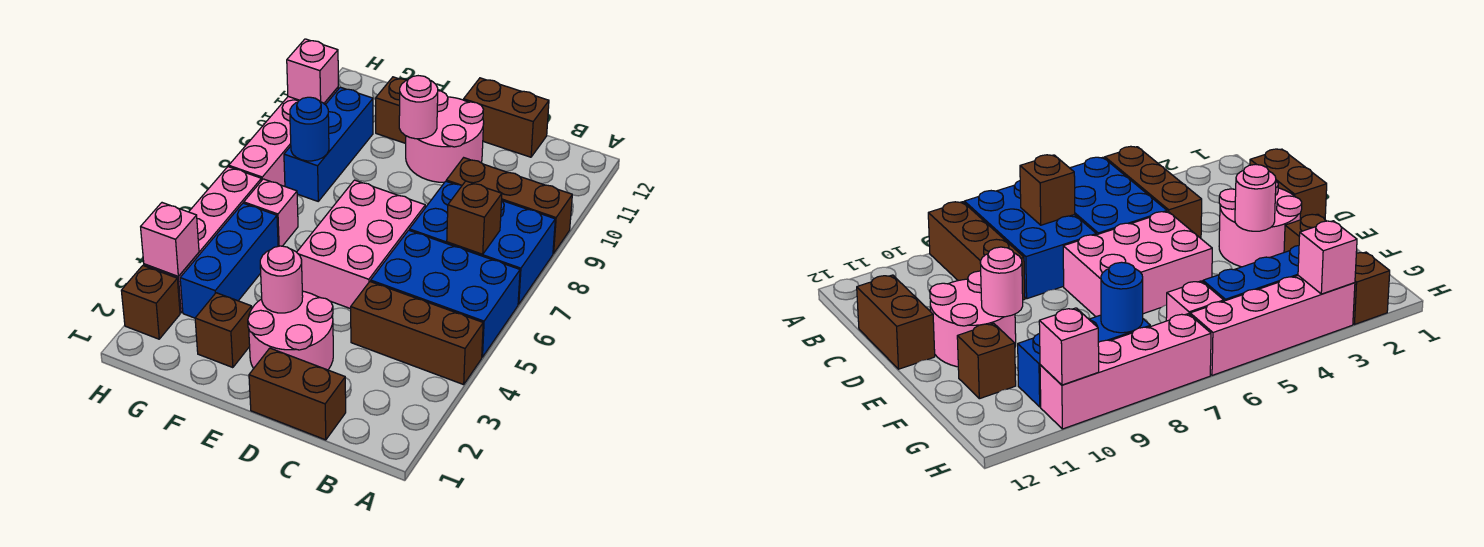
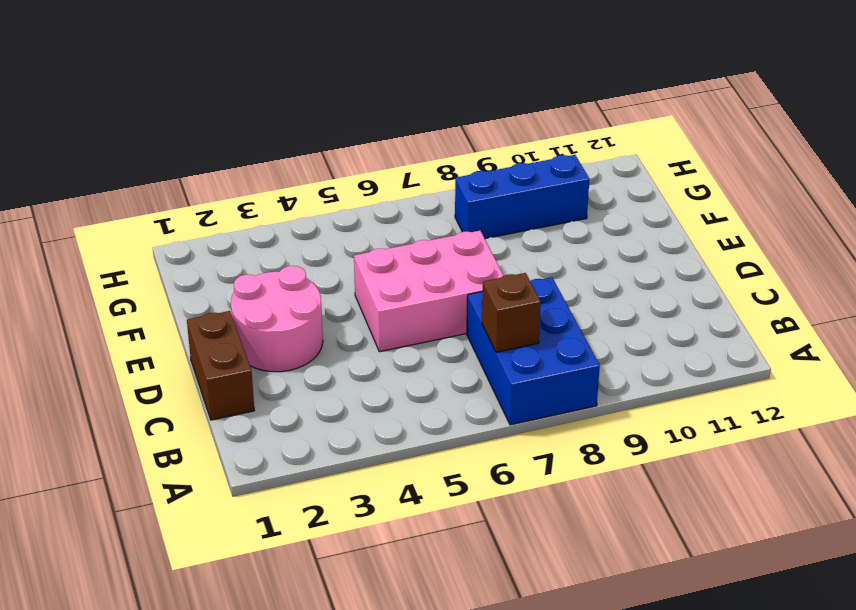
none -> brown brick A4:C4 level 1
none -> blue brick A5:C6 level 1
none -> brown brick A9:C9 level 1

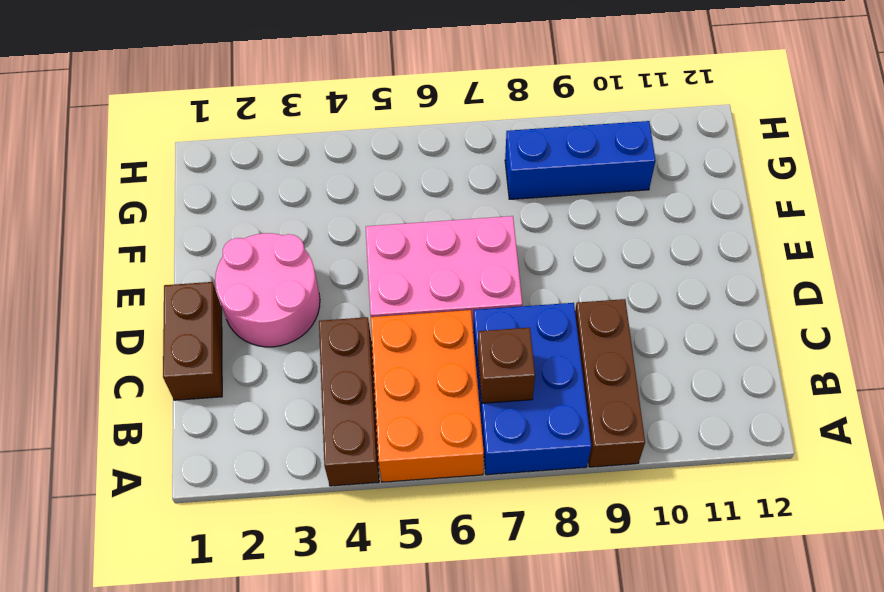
orange brick A5:C6 level 1 -> blue brick A5:C6 level 1
none -> brown brick C12:D12 level 1
none -> pink round brick D10:E11 level 1
none -> brown brick F2 level 1

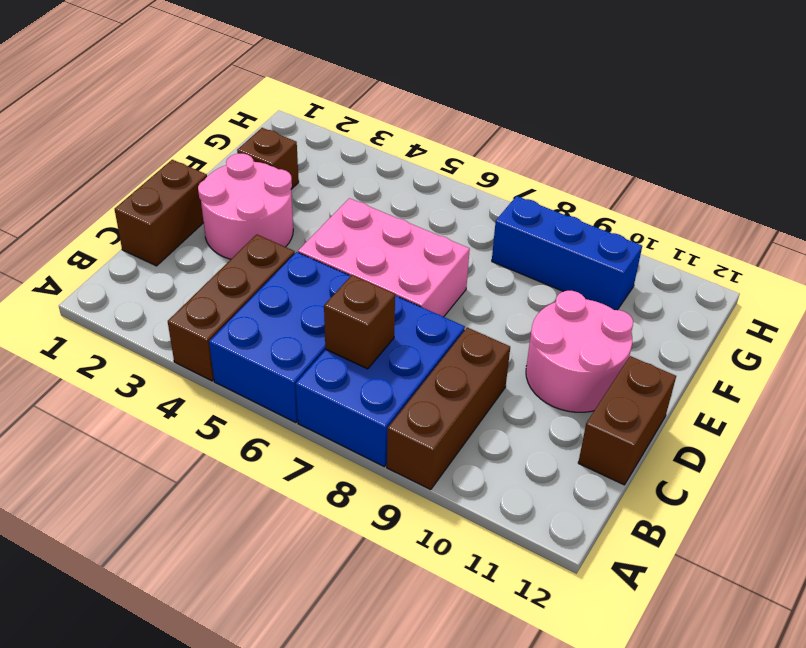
none -> brown brick F11 level 1
none -> blue brick G3:G5 level 1
none -> pink brick G6 level 1

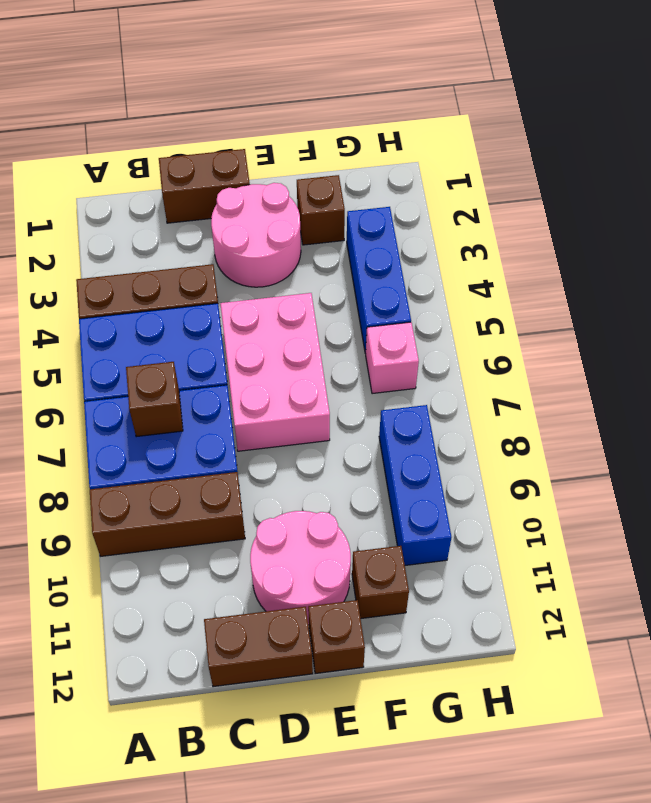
brown brick E12 level 1 -> brown brick H2 level 1
none -> pink brick H3:H6 level 1
none -> pink brick H7:H10 level 1
none -> pink round brick E3 level 2

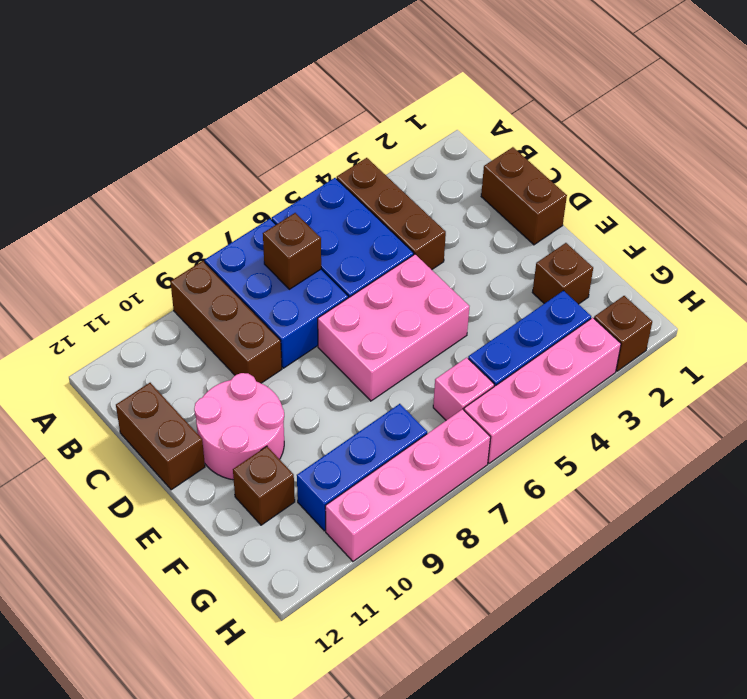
none -> pink round brick D2:E3 level 1
none -> pink round brick E3 level 2
none -> pink round brick E10 level 2

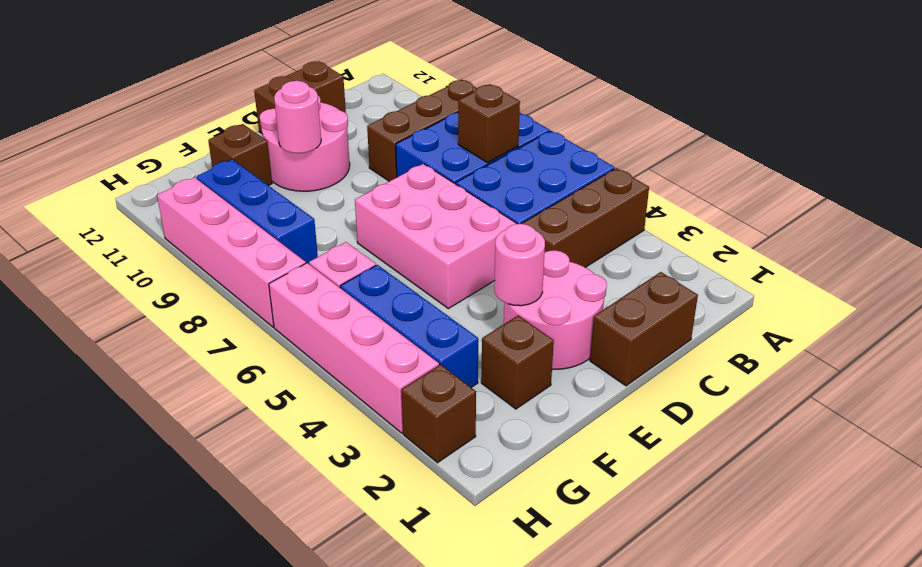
none -> blue round brick G8 level 2
none -> pink brick H3 level 2
none -> pink brick H10 level 2

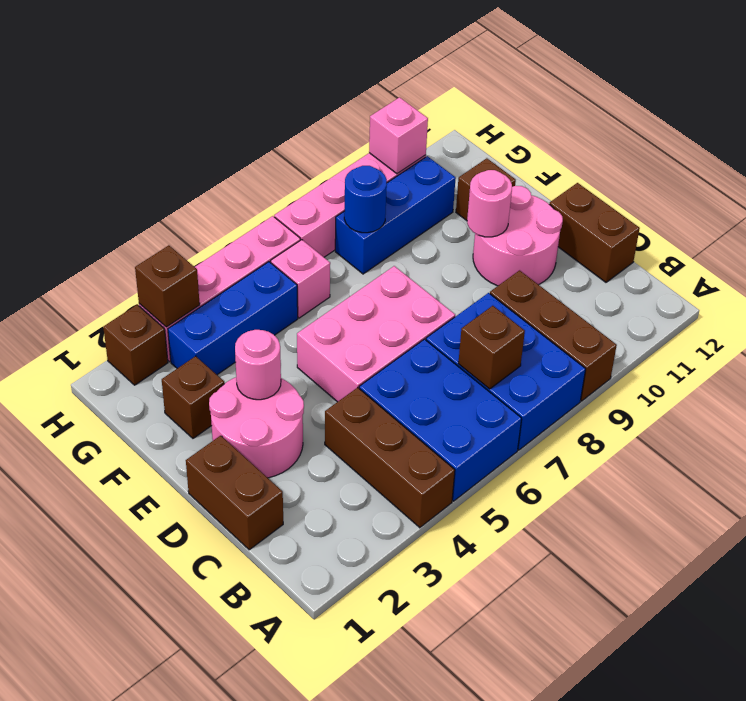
brown brick H3 level 2 -> pink brick H3 level 2

